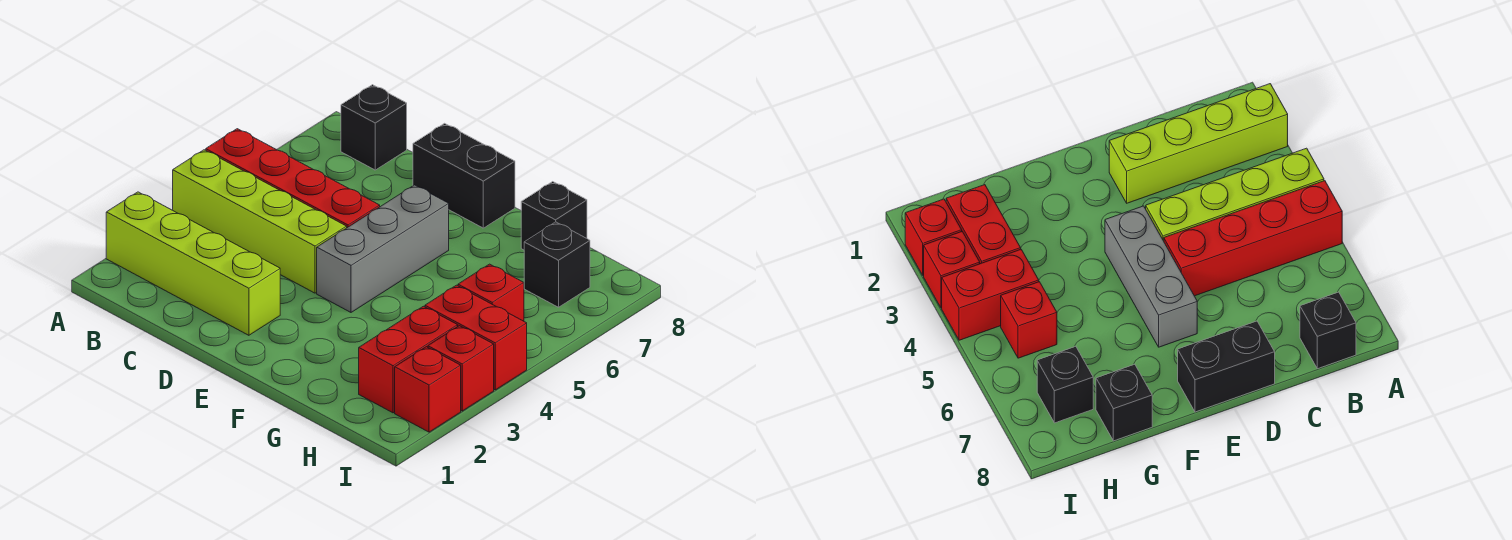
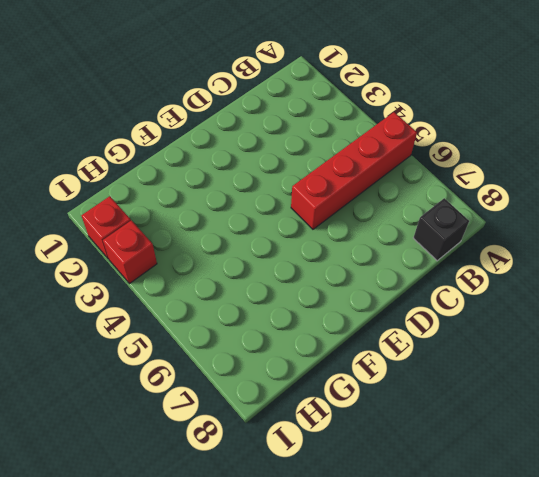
none -> lime brick A2:D2 level 1
none -> lime brick A4:D4 level 1
none -> black brick D8:E8 level 1

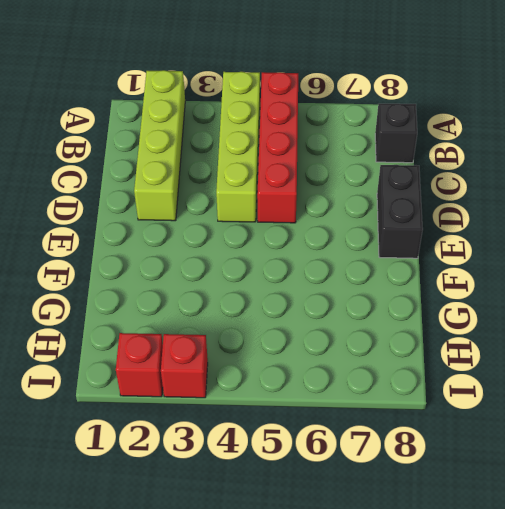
none -> grey brick E4:E6 level 1
none -> black brick G8 level 1
none -> red brick H2:H3 level 1

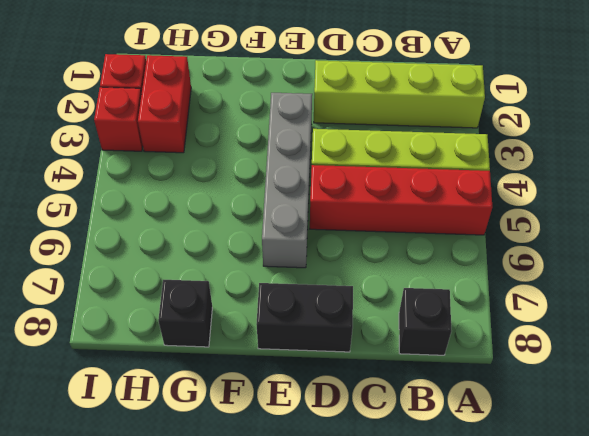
grey brick E3:E6 level 1 -> grey brick E4:E6 level 1
none -> red brick H4:I4 level 1
none -> red brick H5 level 1
none -> black brick H7 level 1

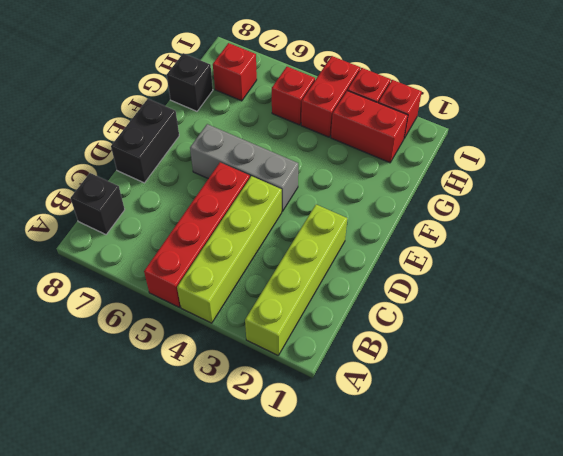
red brick H7 level 1 -> black brick H7 level 1

